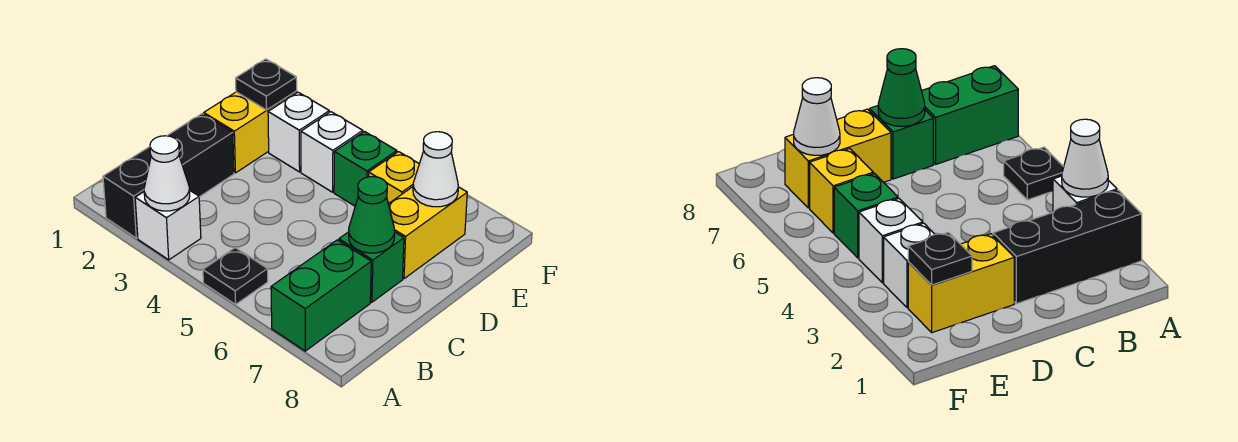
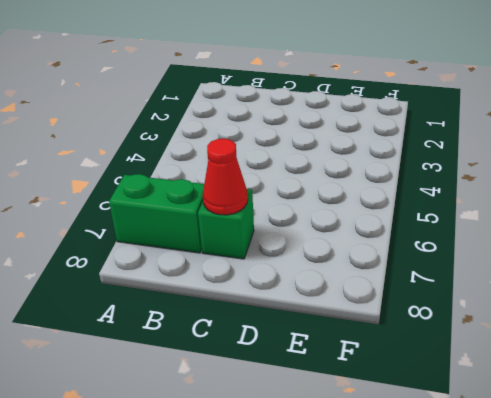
red cone C7 level 2 -> green cone C7 level 2
none -> black brick A2:C2 level 1
none -> white brick A3 level 1
none -> black plate A5 level 1

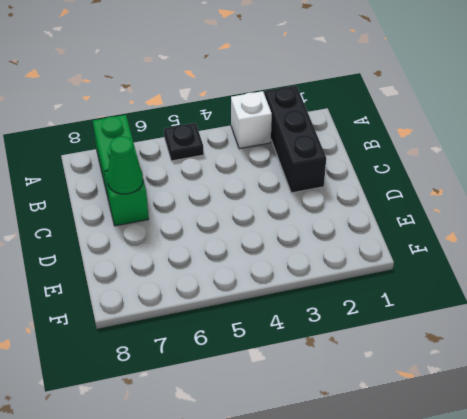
none -> yellow brick D2:E2 level 1
none -> yellow brick D7:E7 level 1
none -> white brick E3 level 1

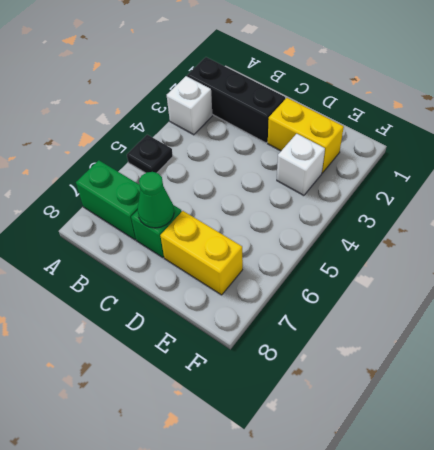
none -> white brick E4 level 1
none -> green brick E5 level 1
none -> yellow brick E6 level 1

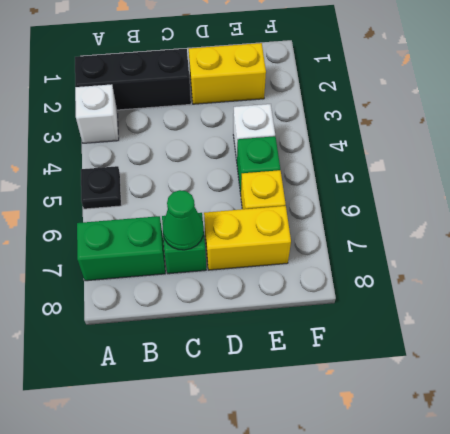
none -> white brick E3 level 1
none -> white cone A3 level 2
none -> black plate E2 level 2

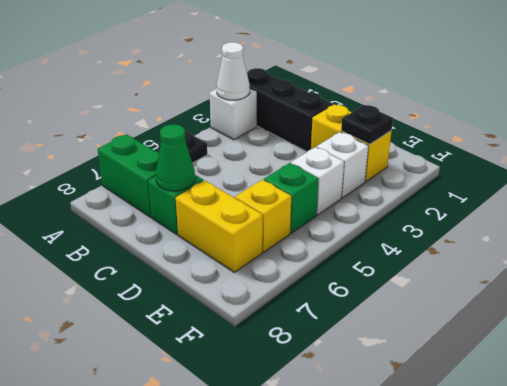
none -> white cone E7 level 2

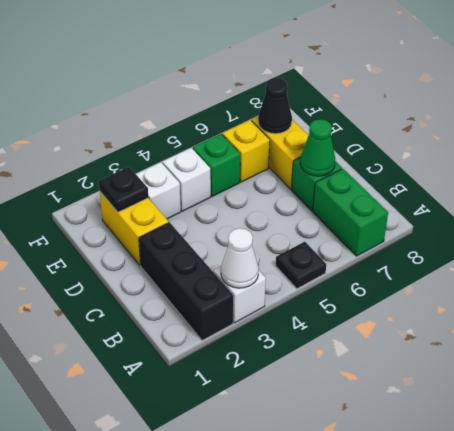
black cone E7 level 2 -> white cone E7 level 2

